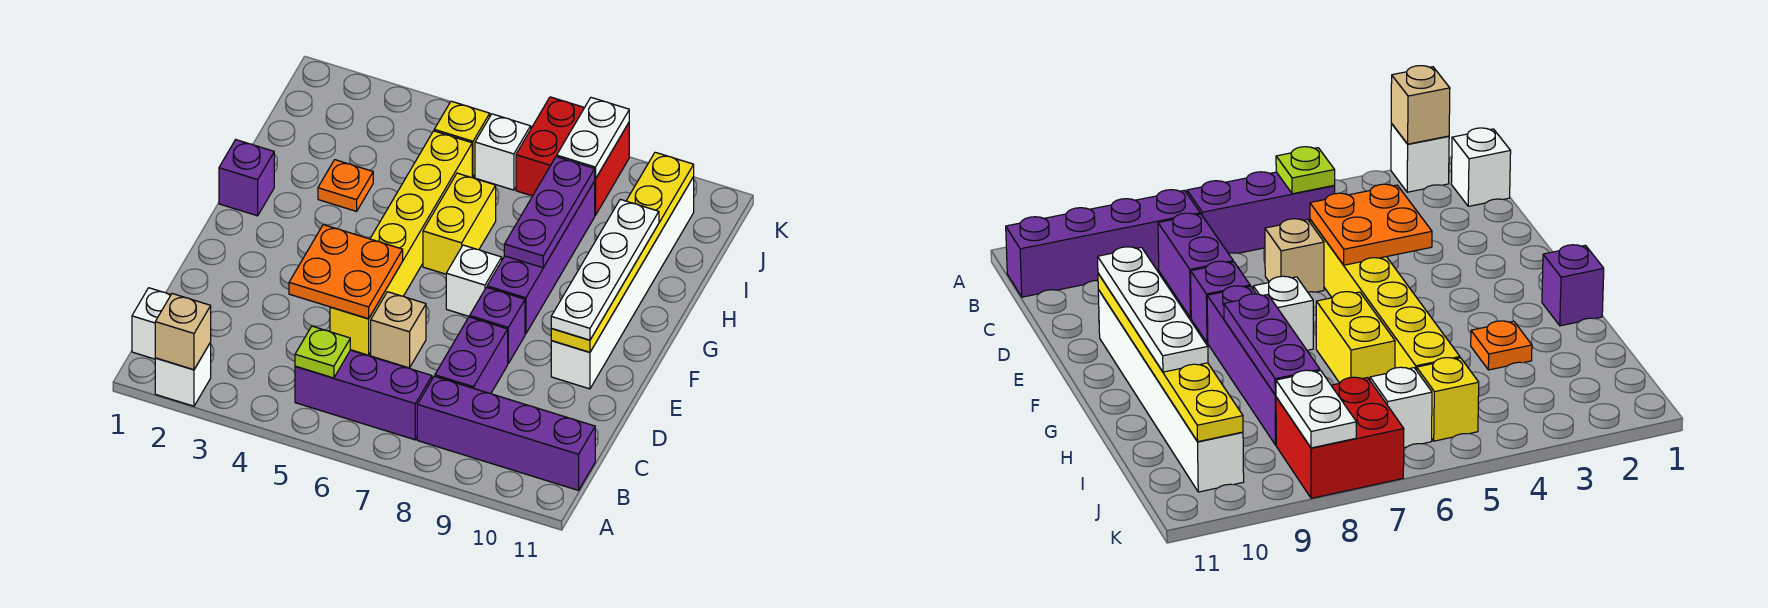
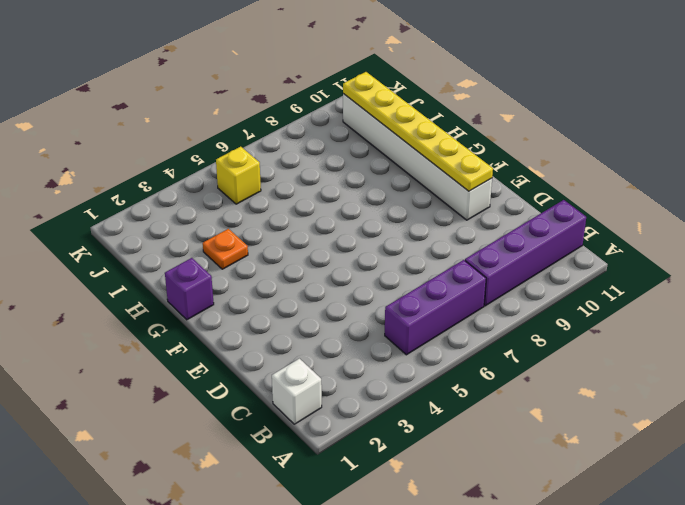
none -> white brick A2 level 1
none -> purple brick C8:D8 level 1
none -> yellow brick D5:I5 level 1

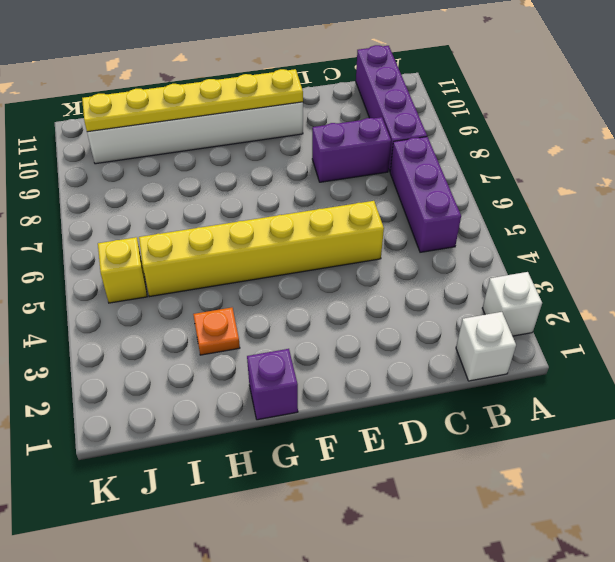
none -> tan brick D6 level 1
none -> purple brick E8 level 1
none -> white brick F7 level 1

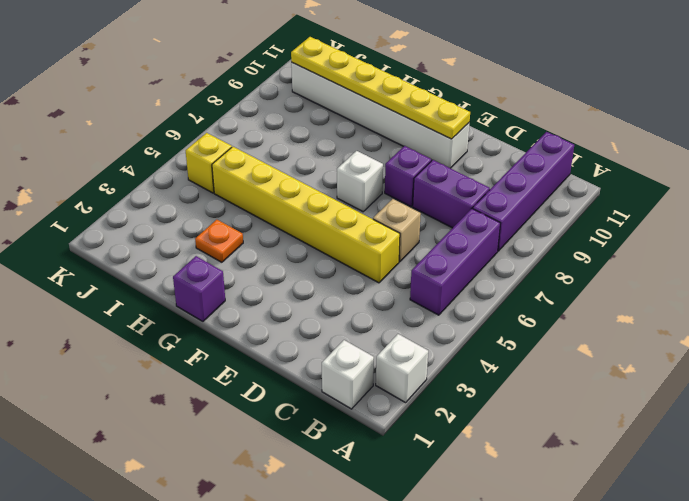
none -> purple brick F8:I8 level 1
none -> yellow brick G6:H6 level 1
none -> white brick J6 level 1

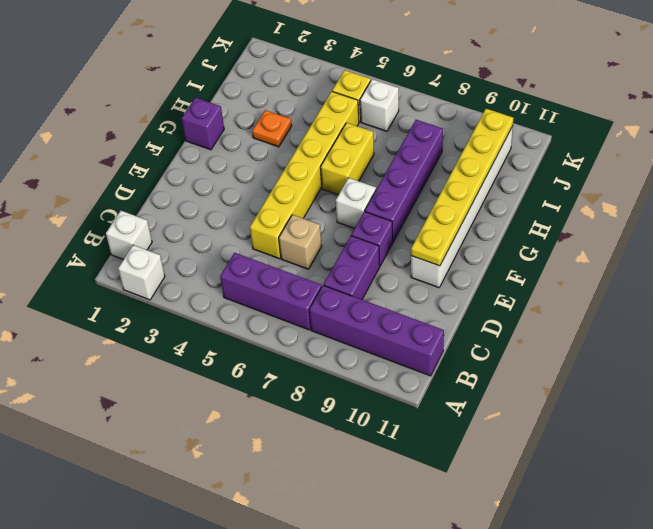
none -> red brick J7:K8 level 1
none -> tan brick A2 level 2
none -> lime plate B5 level 2

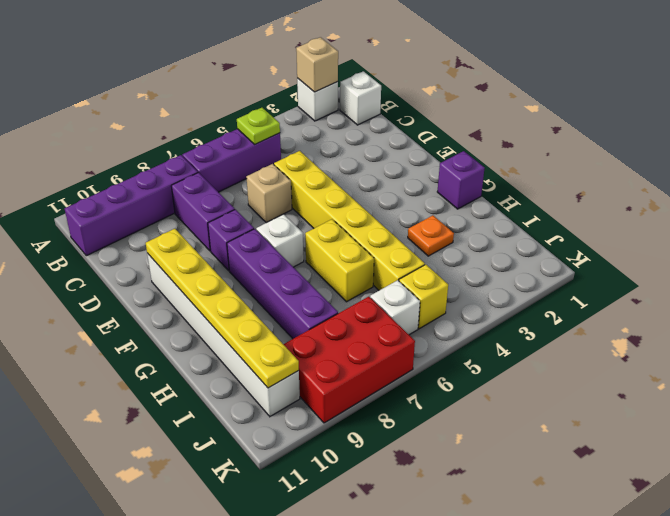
red brick J7:K9 level 1 -> red brick J7:K8 level 1
none -> orange plate D4:E5 level 2
none -> purple plate G8:I8 level 2
none -> white plate J8:K8 level 2

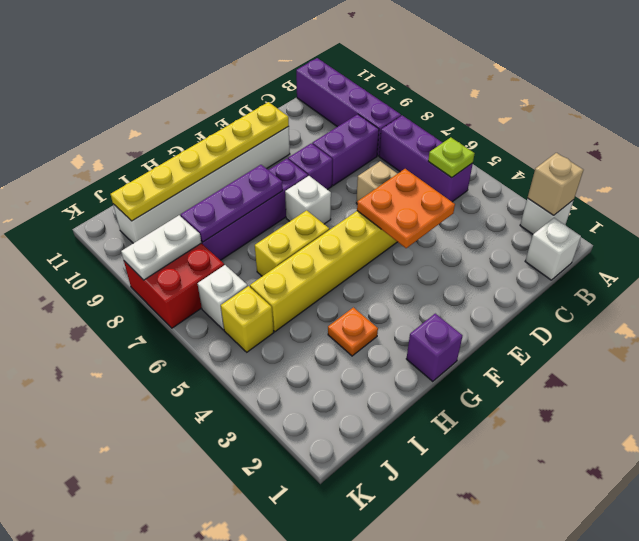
none -> white plate E10:H10 level 3

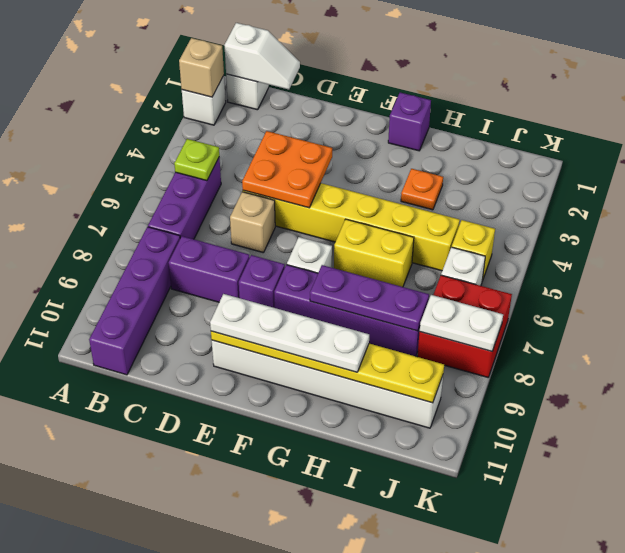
white slope B1:C1 level 2 top B -> none

